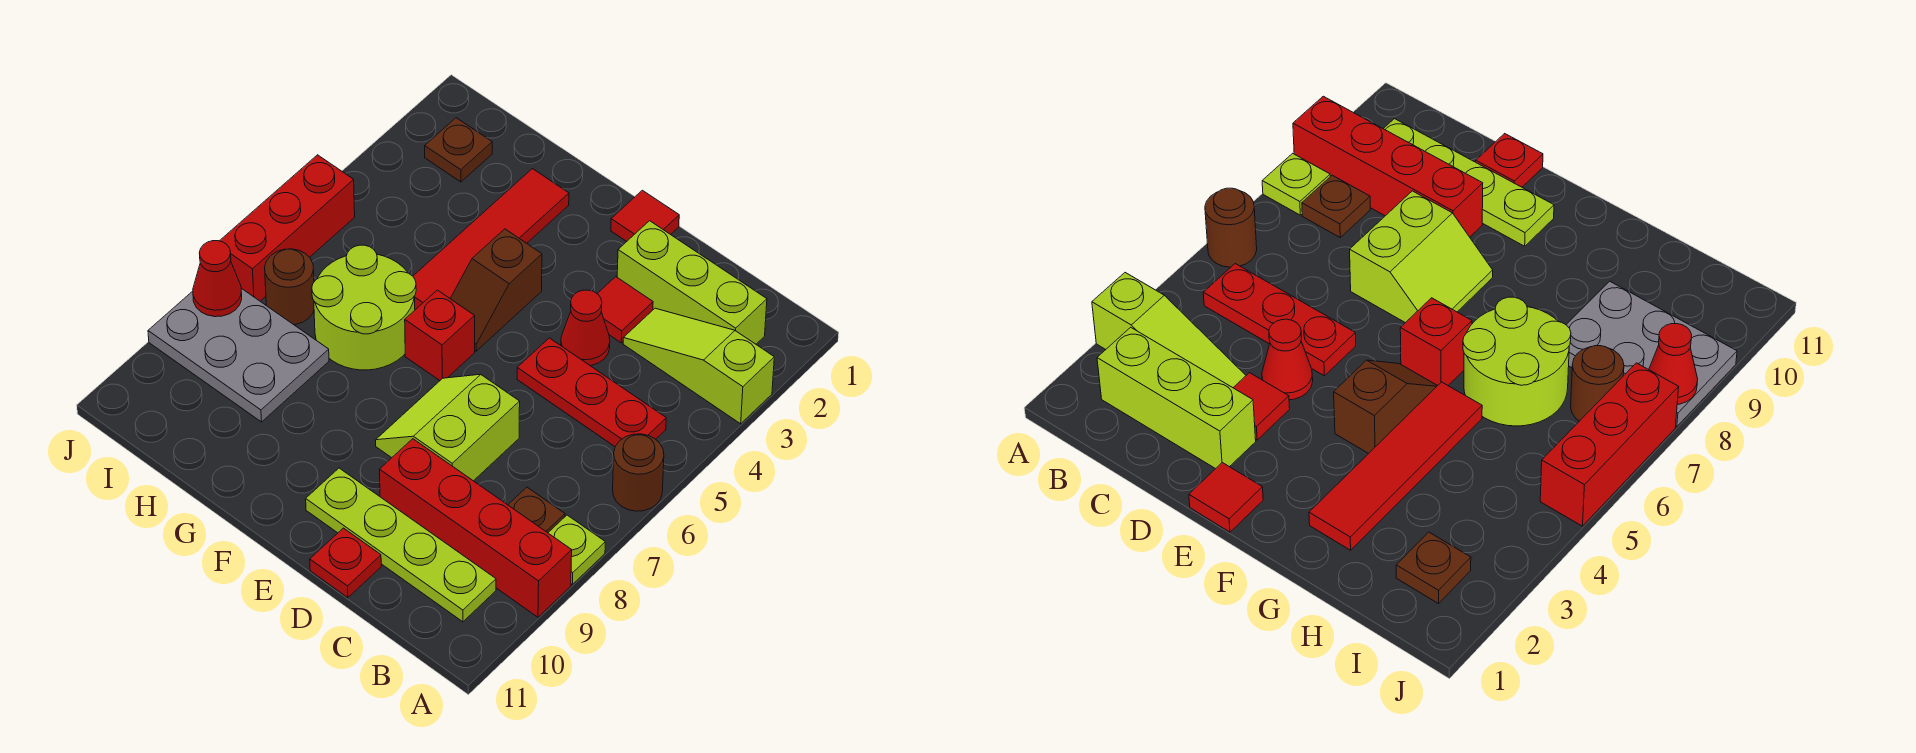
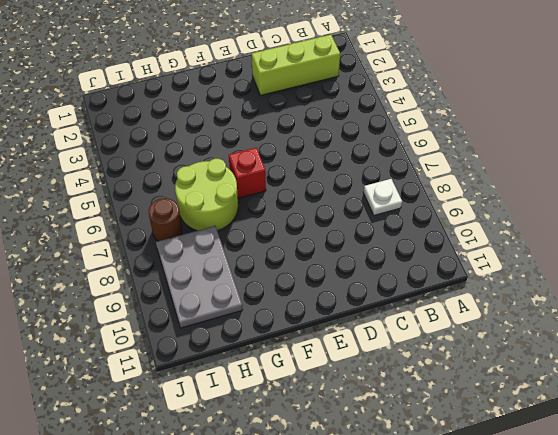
white plate B8 level 1 -> brown plate B8 level 1
grey plate H8:I10 level 1 -> grey plate H8:J9 level 1
none -> lime slope A3:C3 level 1 top A
none -> brown round brick A6 level 1
none -> lime plate A8 level 1

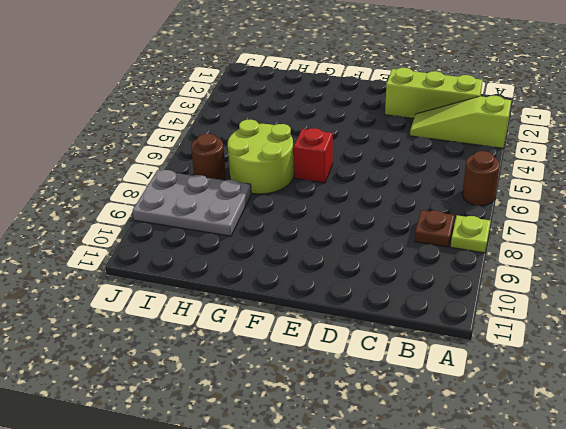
none -> red brick A9:D9 level 1
none -> red plate B5:D5 level 1
none -> lime plate B10:E10 level 1

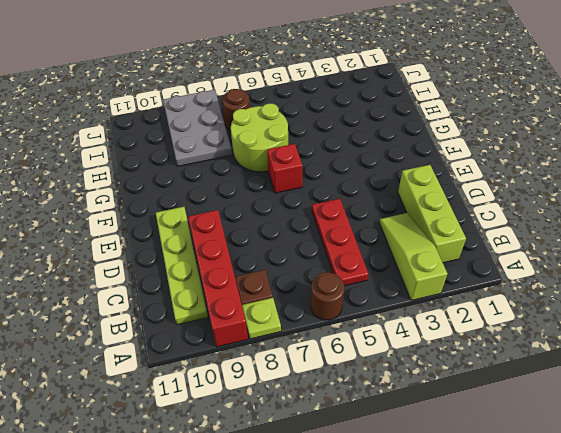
none -> red tile D3 level 1
none -> red cone D4 level 1
none -> lime slope D7:E8 level 1 top D

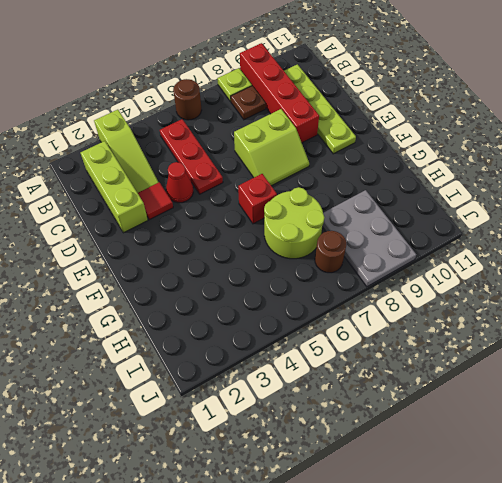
none -> red plate D11 level 1
none -> red tile E1 level 1
none -> brown slope F4:F5 level 1 top 4

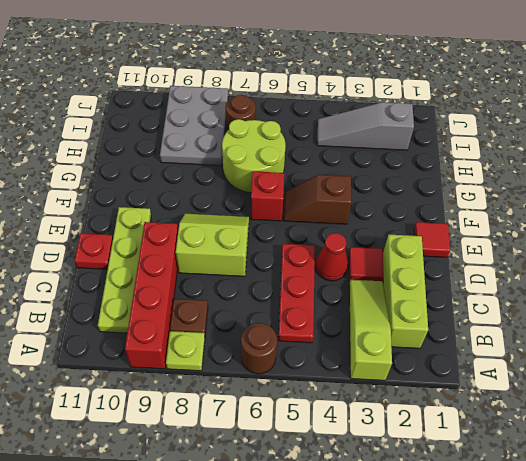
grey slope I2:I4 level 1 top 2 -> brown plate I2 level 1
none -> red tile G2:G5 level 1
none -> red brick J5:J7 level 1
none -> red cone J8 level 2

